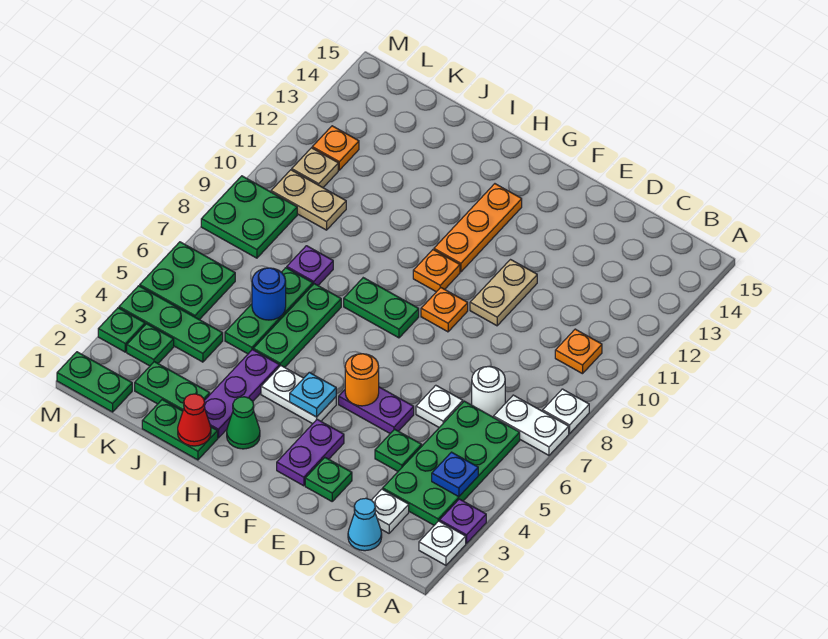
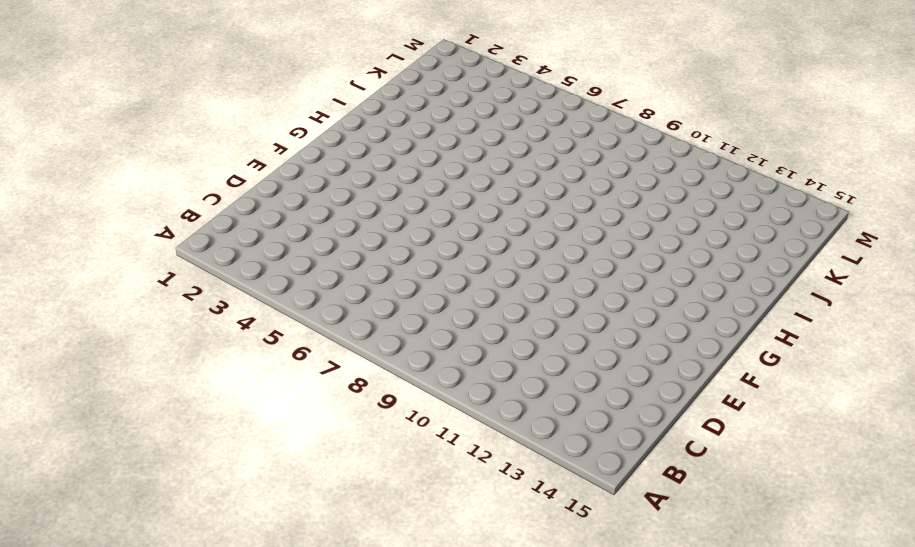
none -> white plate A2 level 1
none -> purple plate A3 level 1
none -> white plate A7:B7 level 1
none -> white plate A8 level 1

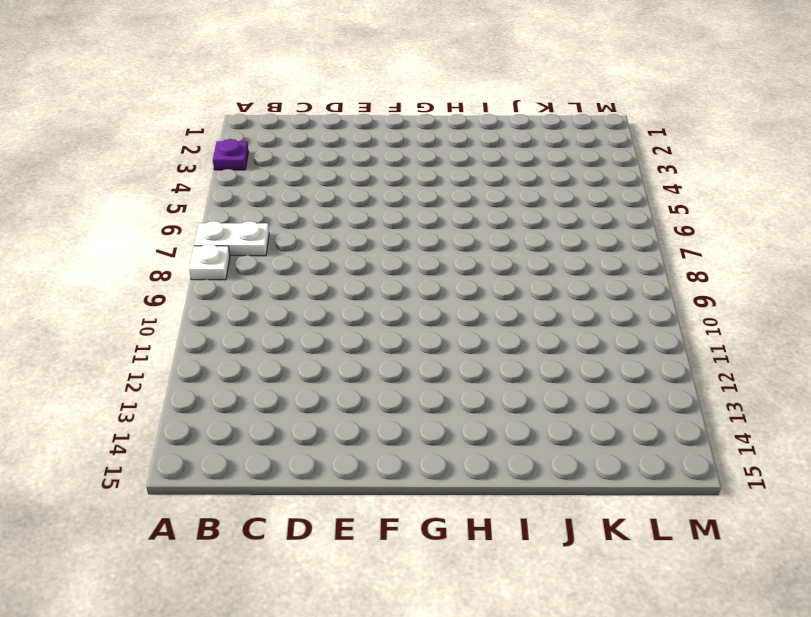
none -> white plate A2 level 1
none -> green plate B3:C6 level 1
none -> orange plate B10 level 1
none -> cyan cone C1 level 1

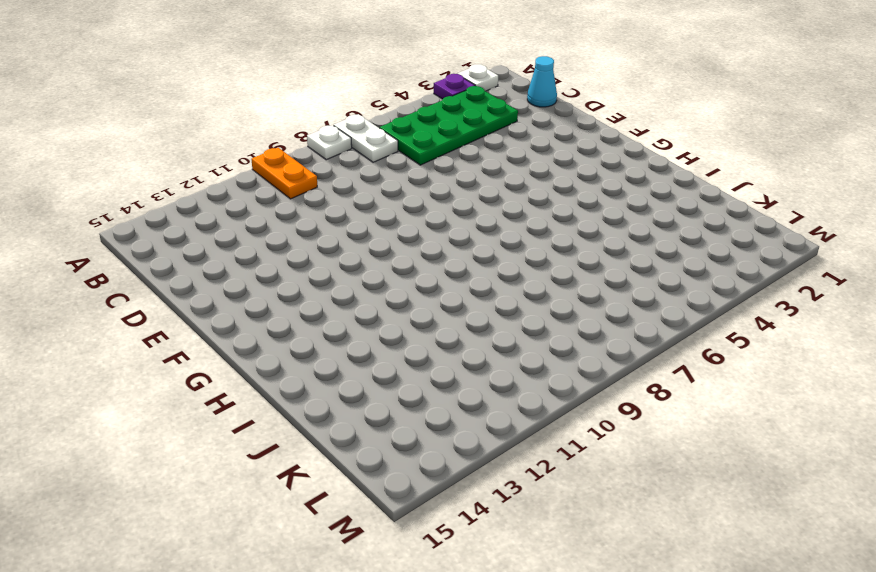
orange plate A10:B10 level 1 -> orange plate B10 level 1
none -> white plate C2 level 1
none -> white round brick C7 level 1
none -> green plate D4 level 1
none -> white plate D6 level 1

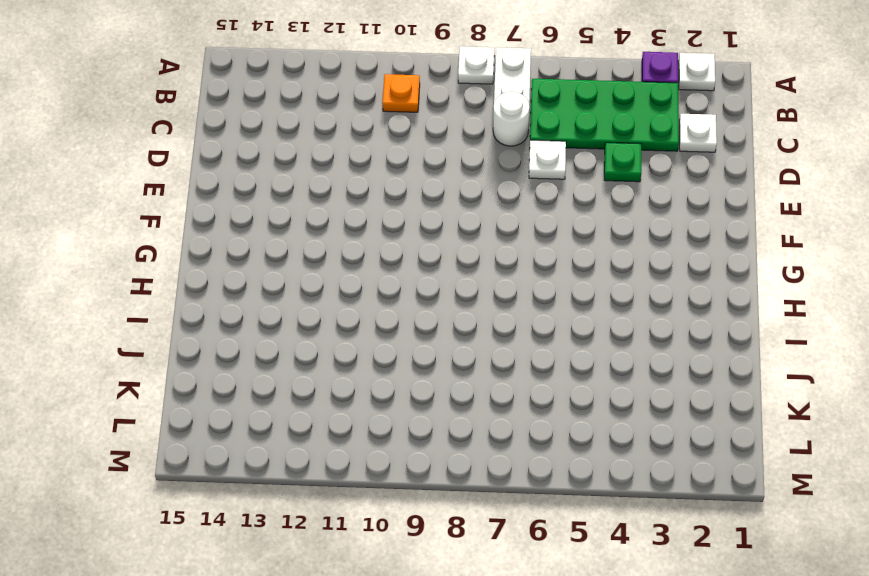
none -> cyan cone C1 level 1
none -> green plate E2 level 1
none -> purple plate E5:F5 level 1
none -> tan plate E10:E11 level 1

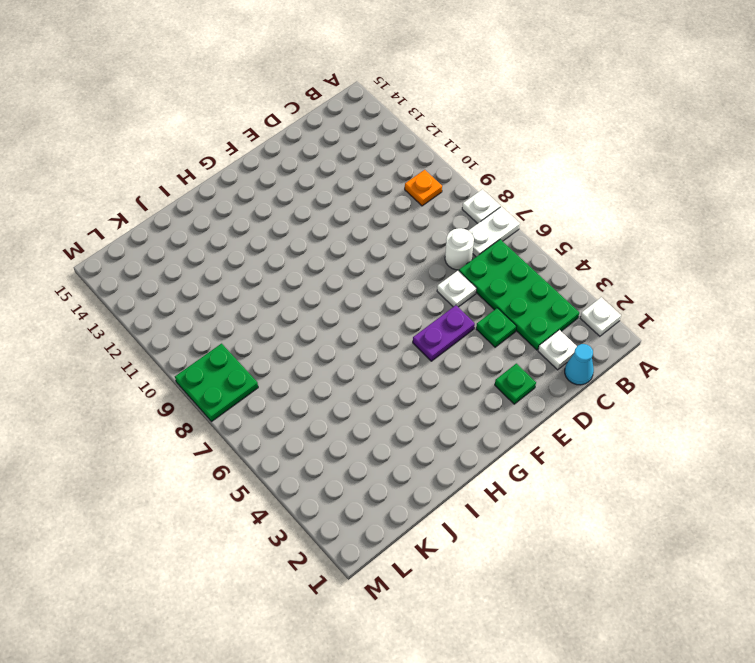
none -> purple plate A3 level 1
none -> tan plate E10:E11 level 1
none -> purple plate F2:F3 level 1
none -> orange plate F9 level 1

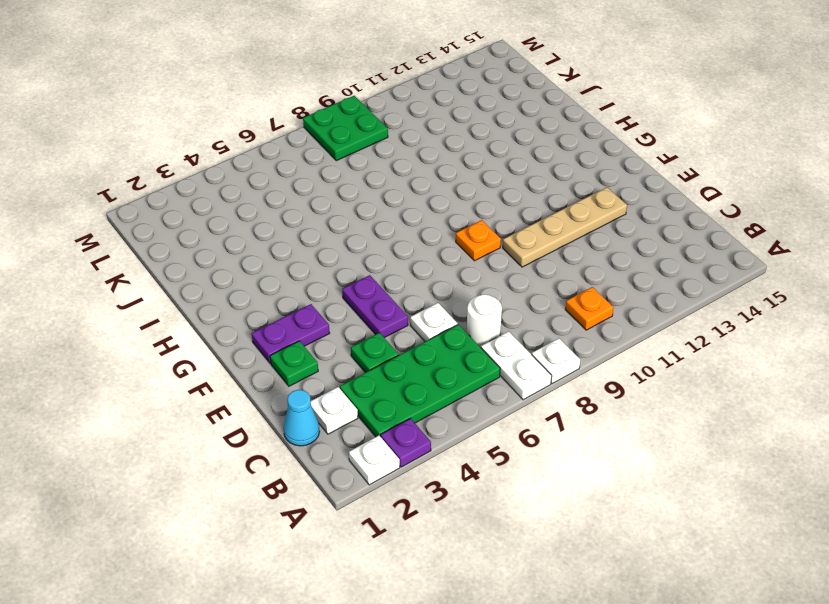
tan plate E10:E13 level 1 -> tan plate E10:E11 level 1
none -> white plate G4:H4 level 1
none -> green plate G8:H8 level 1
none -> orange plate G10 level 1
none -> orange plate G11:G13 level 1

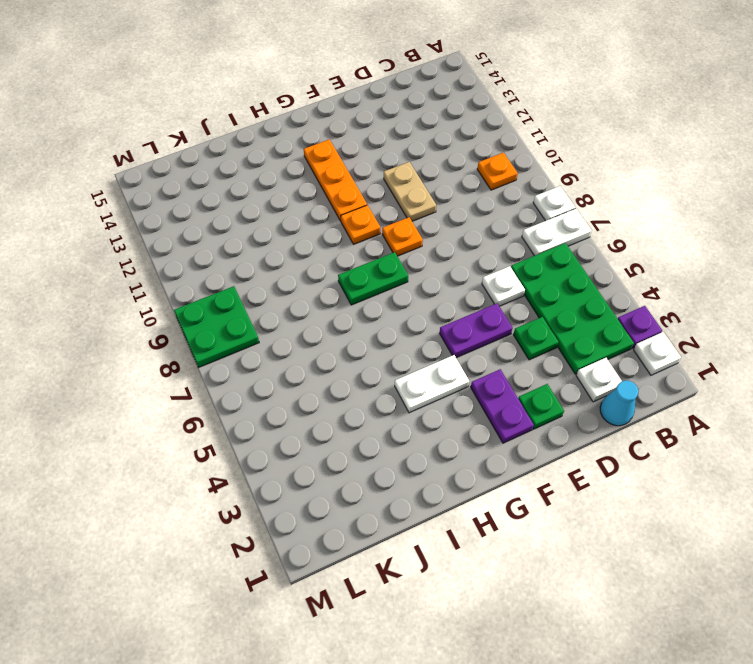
none -> white round brick C7 level 1
none -> green cone H2 level 1
none -> green plate I1:J1 level 1
none -> purple plate I2:I4 level 1

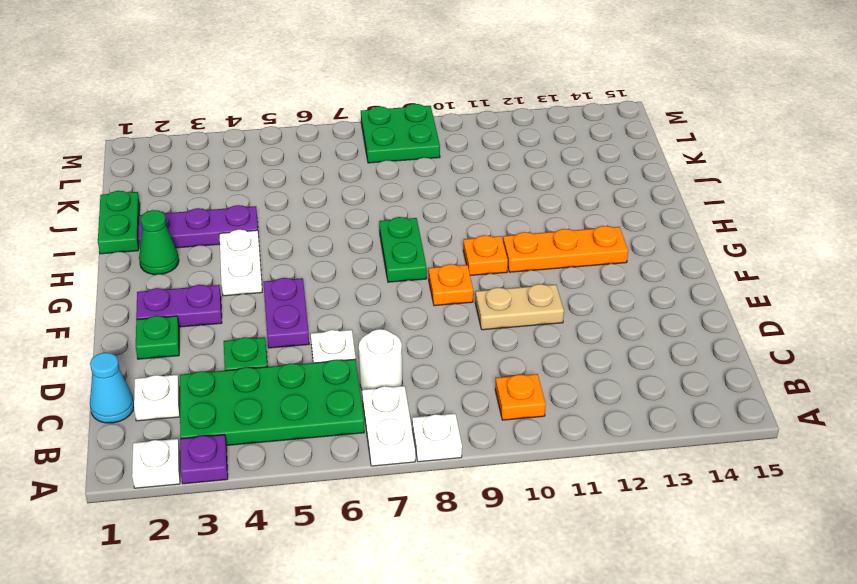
none -> green plate I5:I7 level 1
none -> green plate J2:K2 level 1
none -> green plate J5:J7 level 1
none -> purple plate J8 level 1

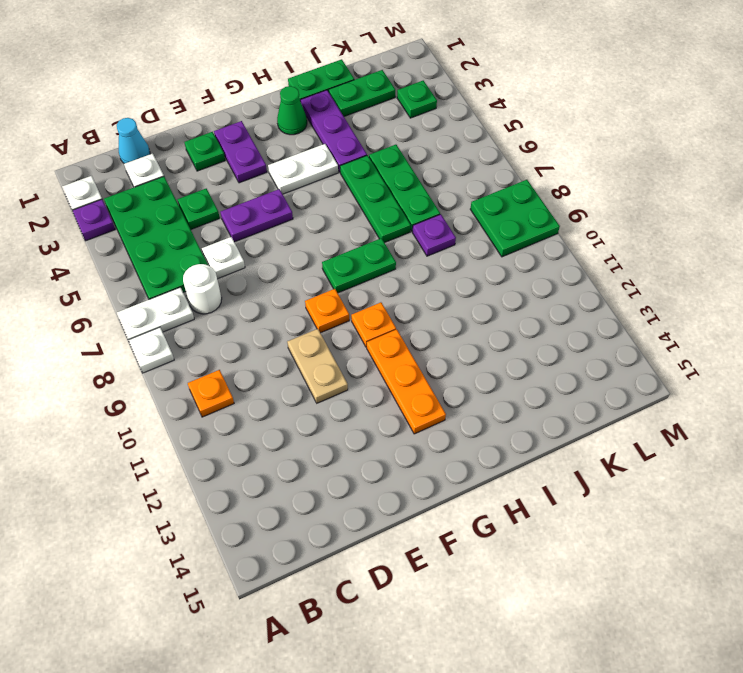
none -> green plate K4:M4 level 1
none -> tan plate K10:L10 level 1
none -> green plate L1:M1 level 1
none -> green plate L5:M6 level 1

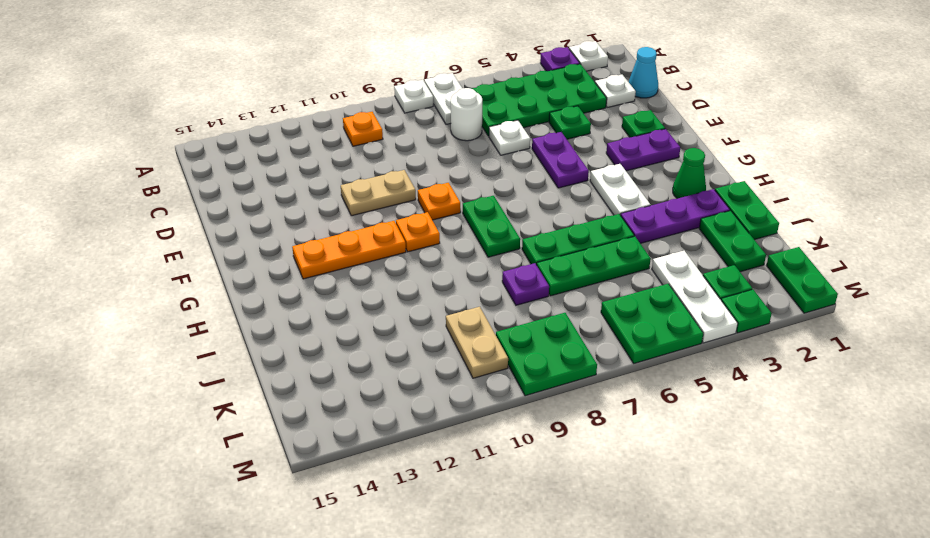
white plate K4:M4 level 1 -> green plate K4:M4 level 1
none -> tan plate L11 level 1
none -> orange plate L12 level 1
none -> blue plate B4 level 2
none -> orange round brick F5 level 2

